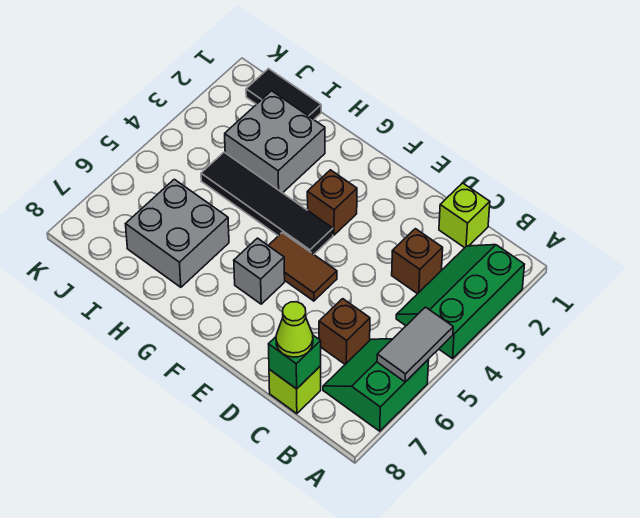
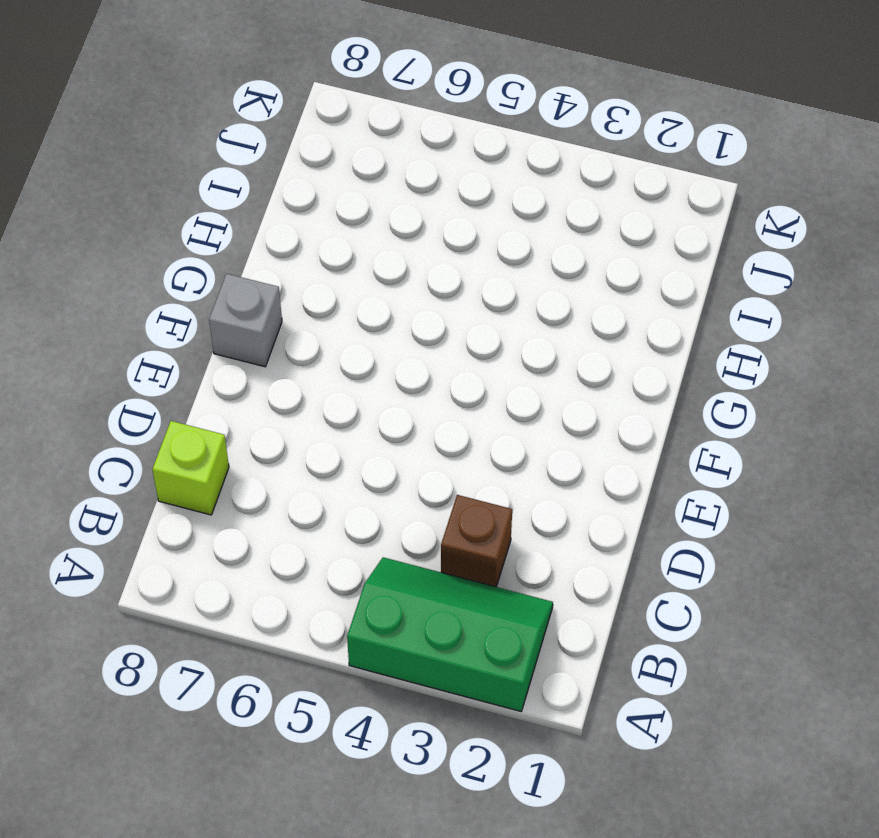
grey brick F8 level 1 -> grey brick F6 level 1
none -> green slope A6:B7 level 1 top A
none -> lime brick C1 level 1
none -> brown brick C6 level 1

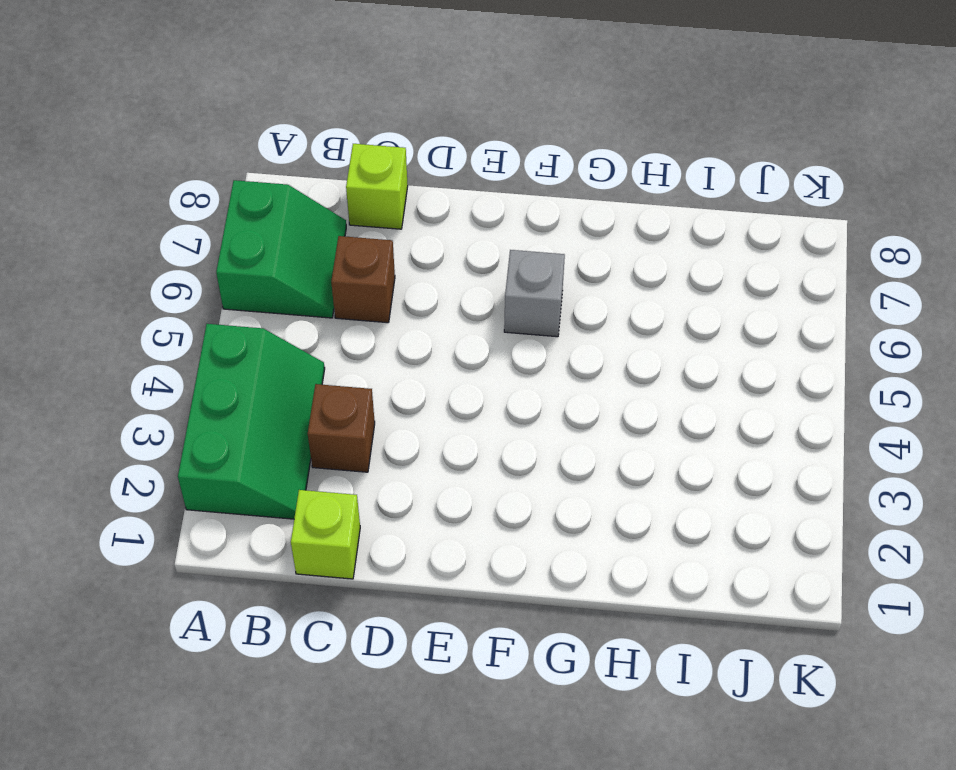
none -> brown tile E5:F5 level 1
none -> brown brick F3 level 1
none -> black tile F4:I4 level 1

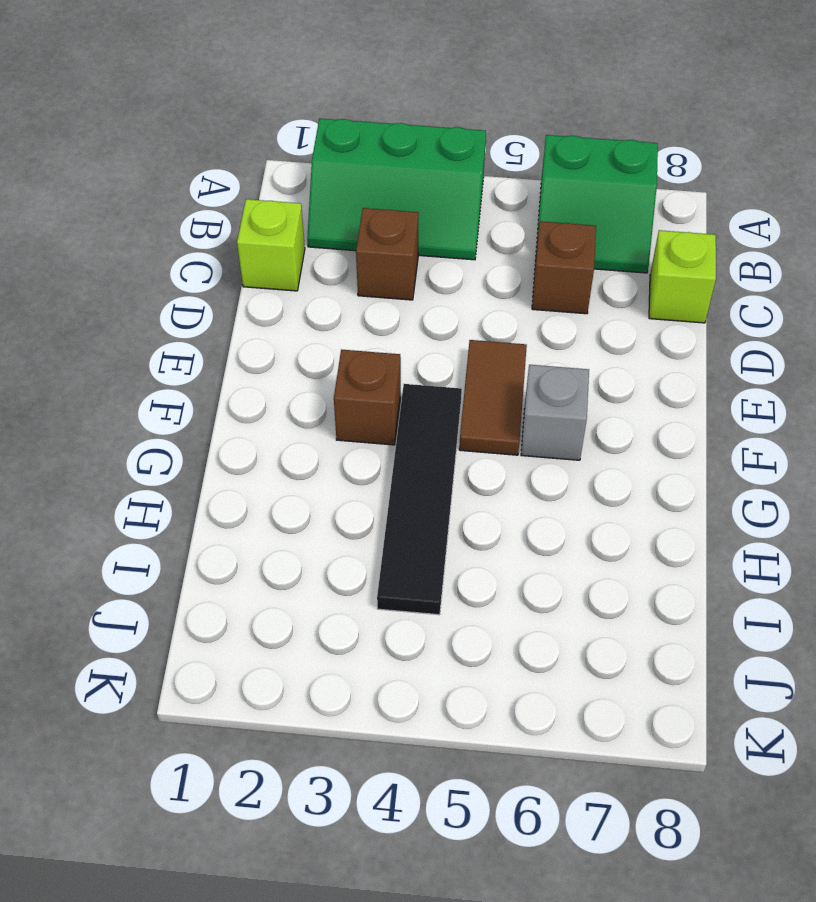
none -> grey brick H2:I3 level 1
none -> grey brick H6:I7 level 1
none -> black tile I1:J1 level 1

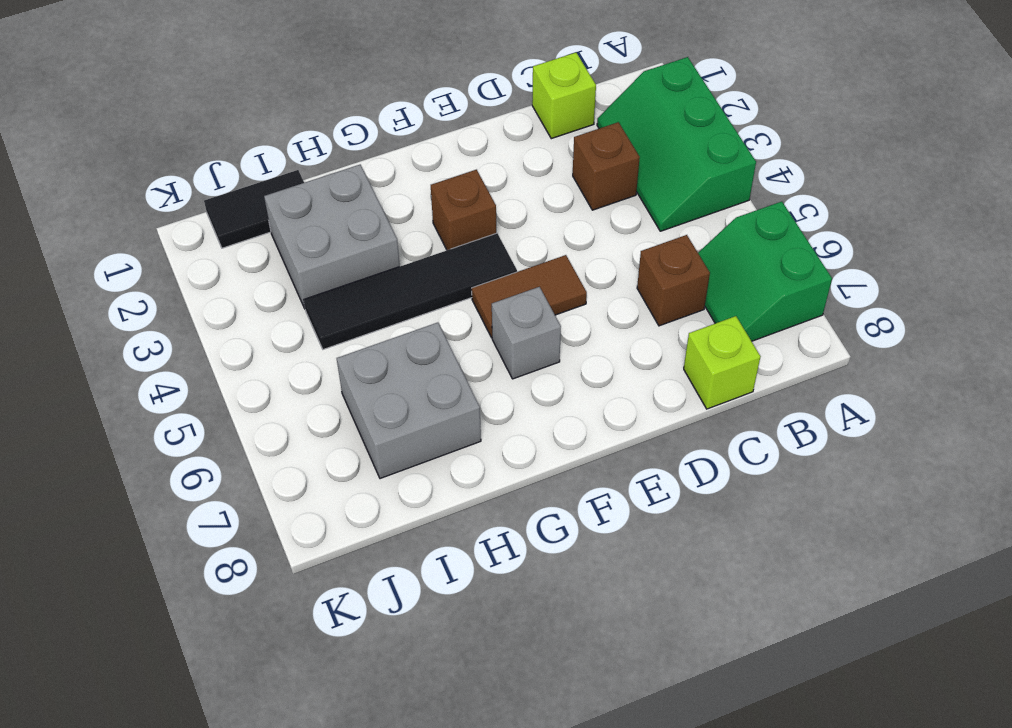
none -> grey tile A5:A6 level 2
none -> green brick C8 level 2
none -> lime cone C8 level 3

